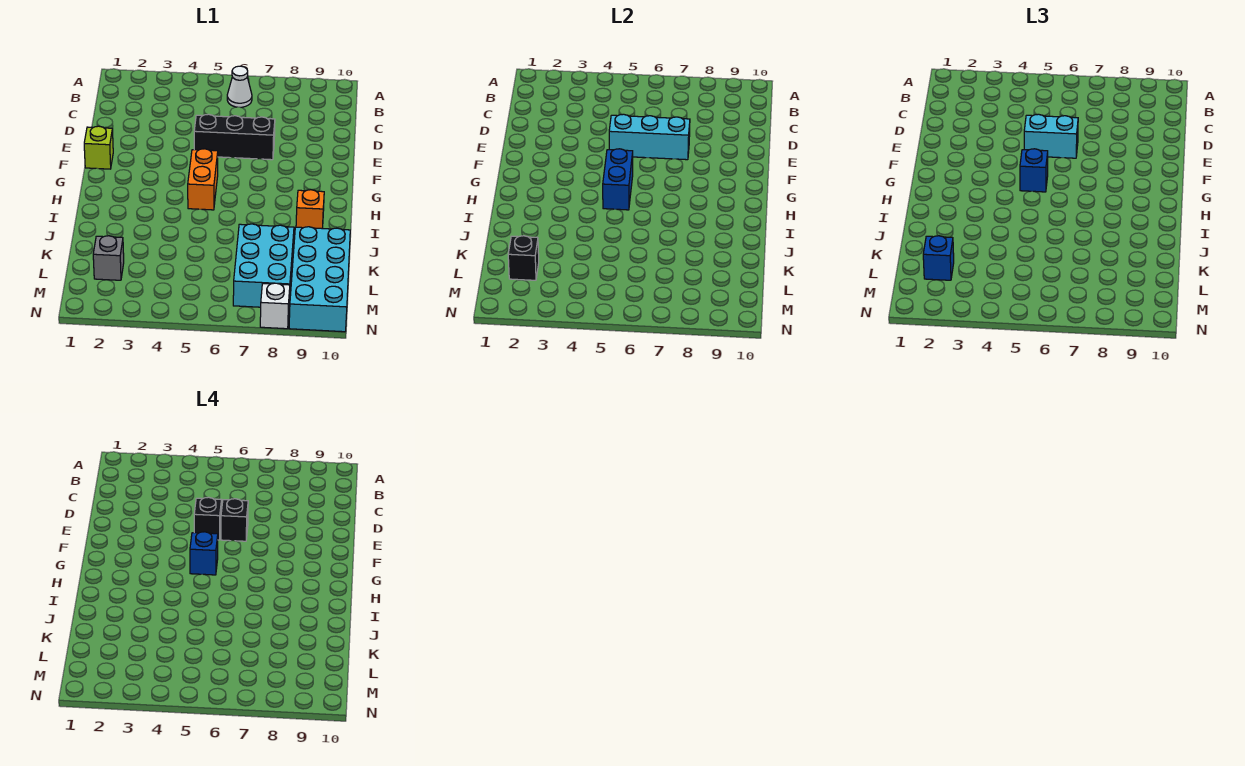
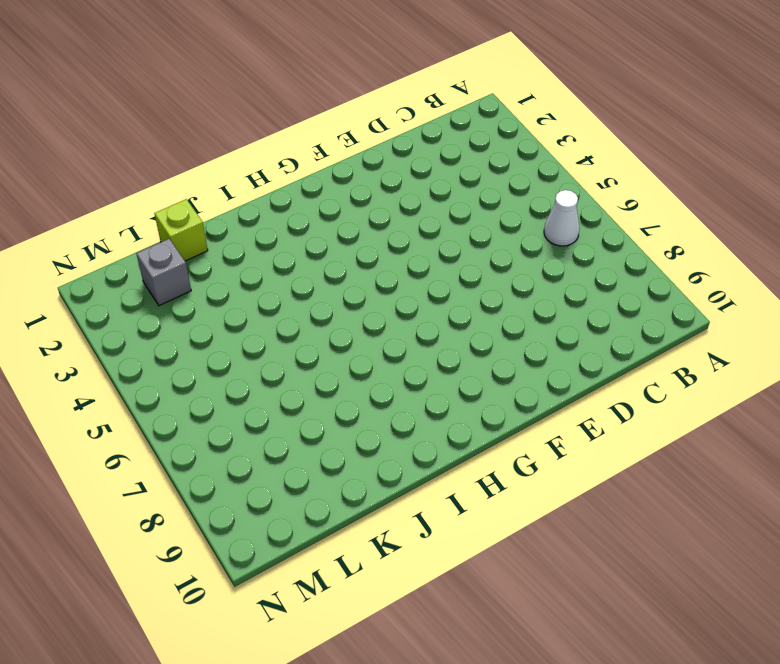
lime brick K1 level 1 -> lime brick F1 level 1
none -> black brick E5:E7 level 1
none -> orange brick G5:H5 level 1
none -> orange brick I9 level 1

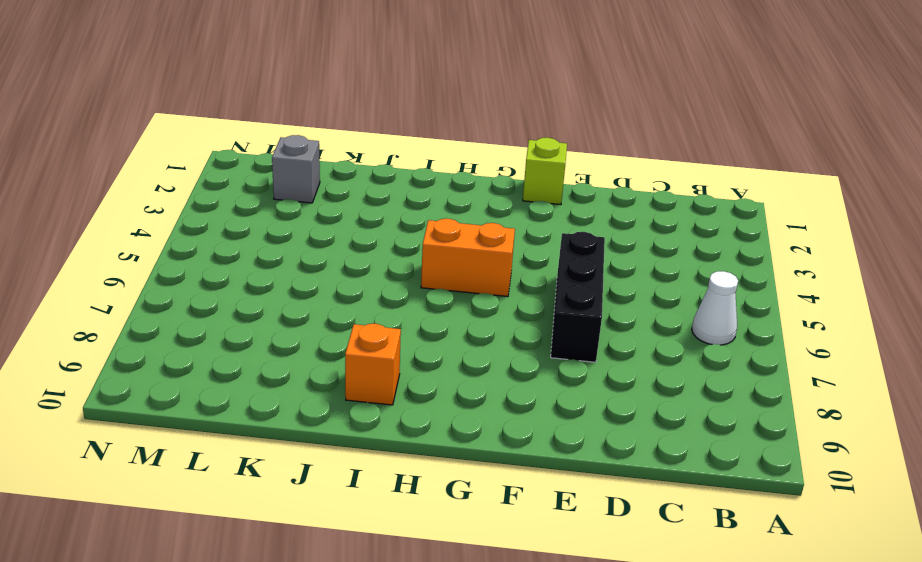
none -> cyan brick K7:M8 level 1
none -> cyan brick K9:N10 level 1
none -> white brick N8 level 1

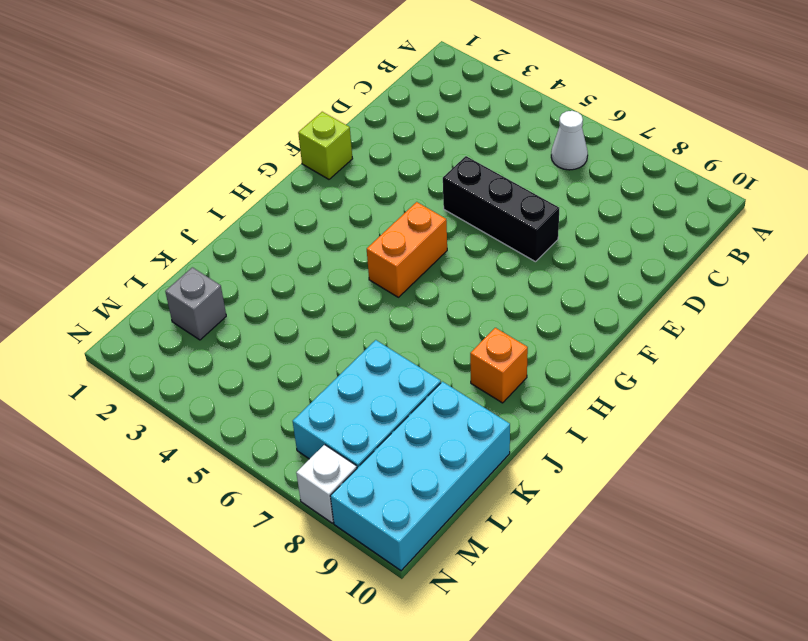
none -> cyan brick E5:E7 level 2
none -> blue brick G5:H5 level 2
none -> black brick L2 level 2

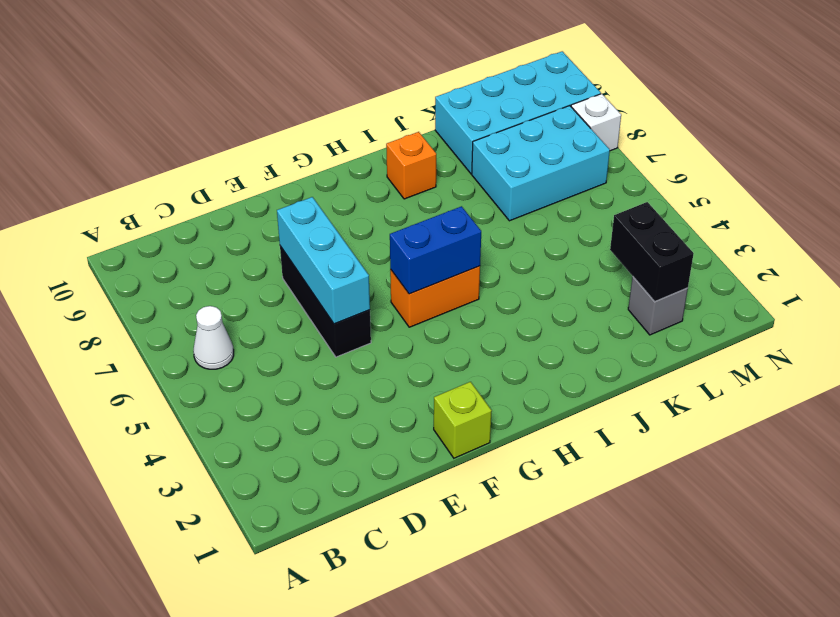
black brick L2:L3 level 2 -> black brick L2 level 2
none -> cyan brick E5:E6 level 3
none -> blue brick G5 level 3
none -> blue brick L2 level 3

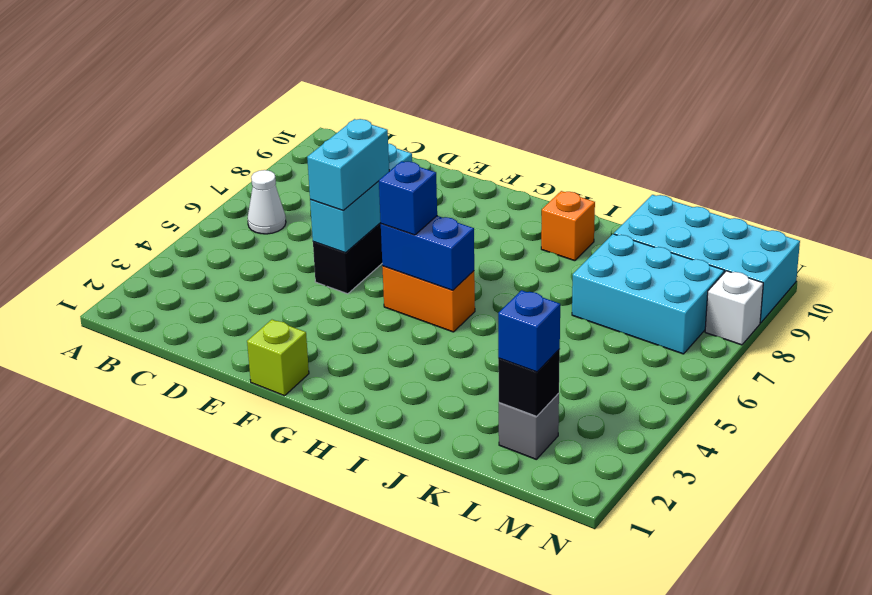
none -> black brick E5 level 4
none -> black brick E6 level 4
none -> blue brick G5 level 4

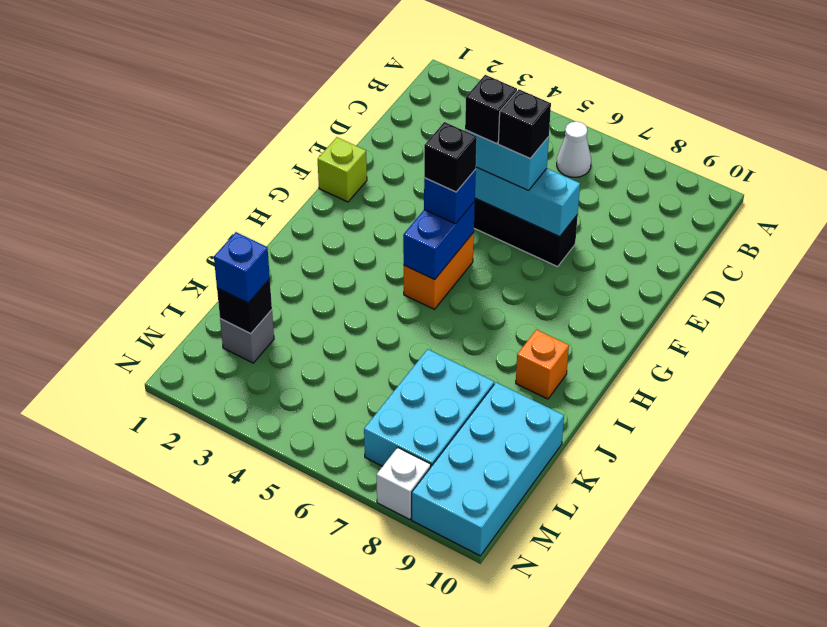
black brick G5 level 4 -> blue brick G5 level 4

